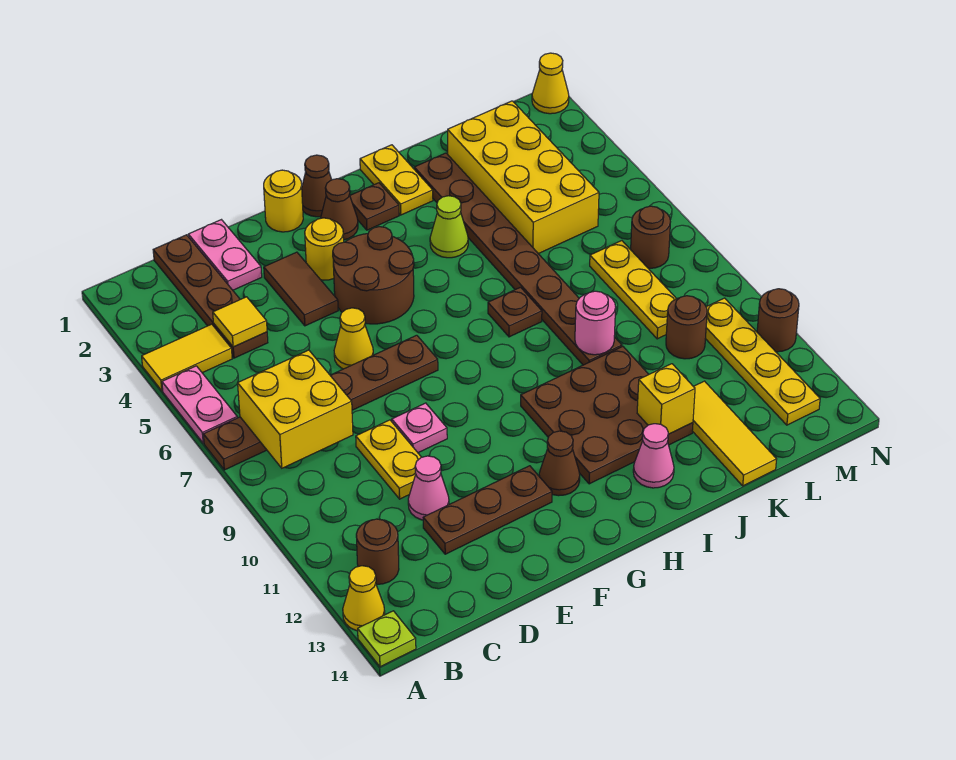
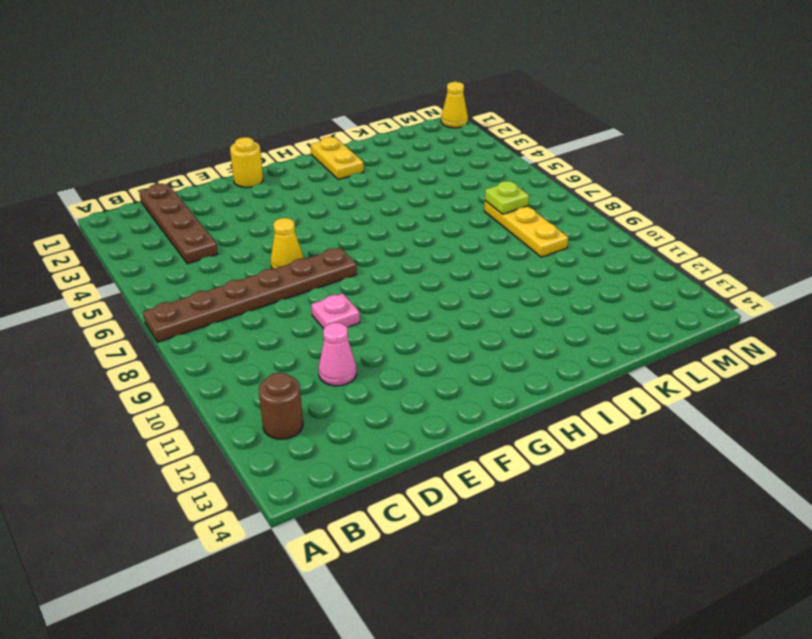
lime plate L7 level 2 -> lime plate A14 level 1
none -> yellow tile A4:B4 level 1
none -> pink plate A5:A6 level 1
none -> yellow cone A13 level 1
none -> pink plate D1:D2 level 1

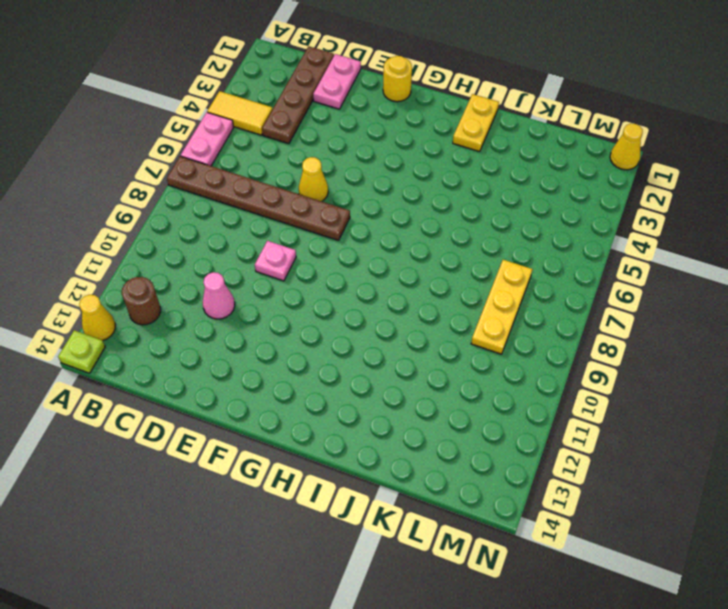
none -> yellow plate D9:D10 level 1
none -> brown plate D12:F12 level 1
none -> brown tile E3:E4 level 1
none -> yellow round brick F3 level 1

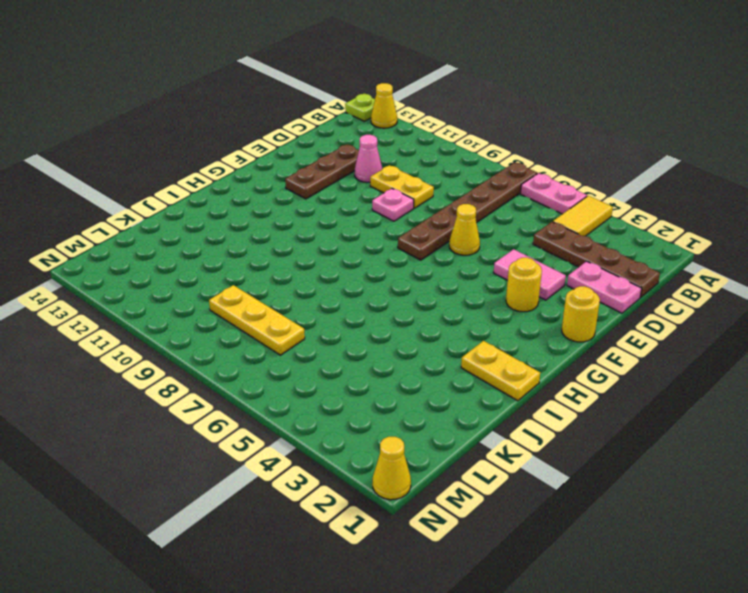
pink tile E3:E4 level 1 -> brown tile E3:E4 level 1
none -> brown round brick B12 level 1
none -> brown round brick F4:G5 level 1
none -> brown cone G1 level 1
none -> brown cone G2 level 1

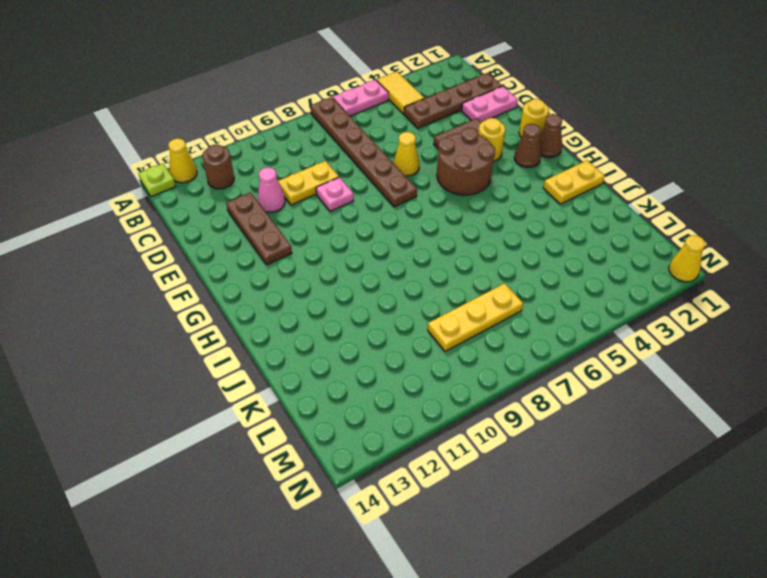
none -> brown cone G12 level 1
none -> brown plate H2 level 1
none -> brown plate H10:J12 level 1
none -> lime cone I4 level 1

